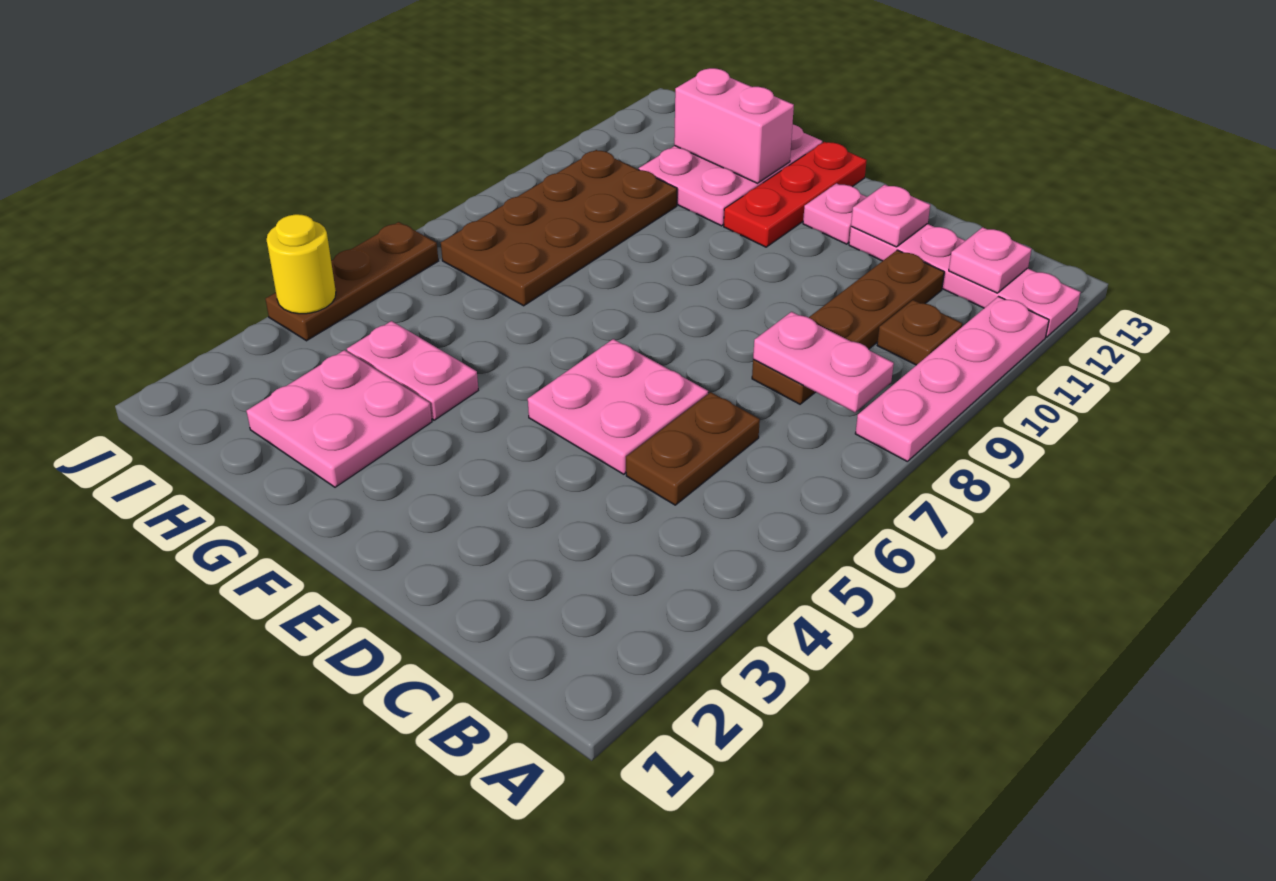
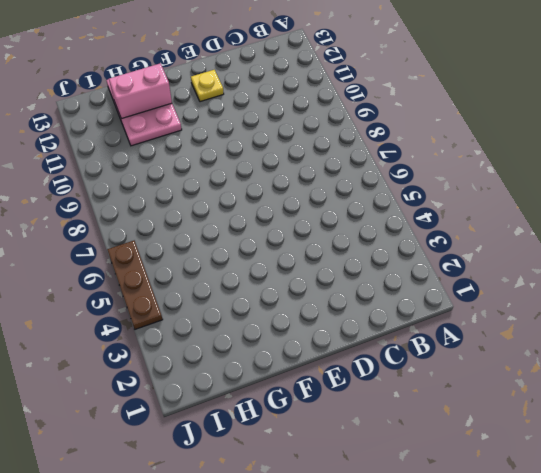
yellow plate E12 level 1 -> pink plate E12 level 1
none -> pink plate A8:A11 level 1
none -> pink plate A12:D12 level 1
none -> brown plate B10 level 1

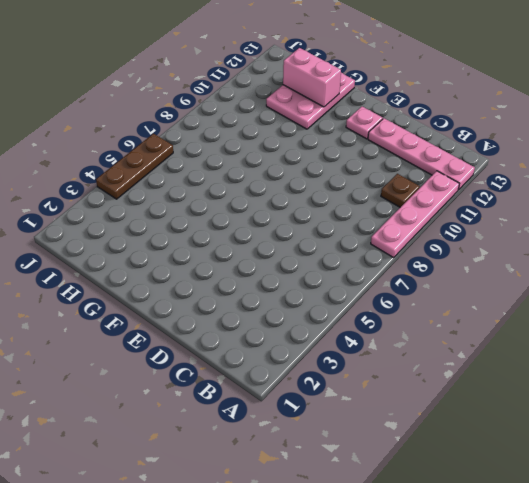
none -> brown plate C5:C6 level 1
none -> brown plate C8:C11 level 1
none -> pink plate D5:E6 level 1

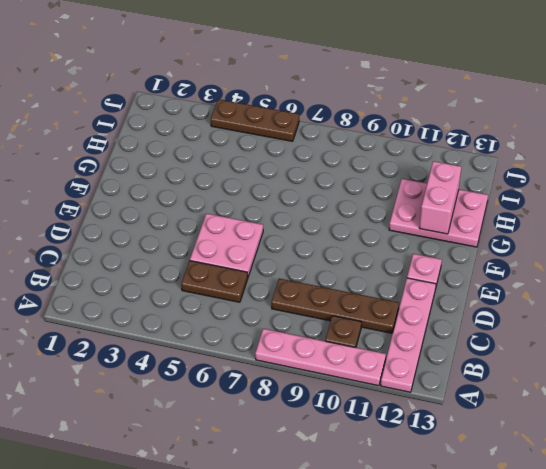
none -> red plate F11:F13 level 1
none -> pink plate G2:H3 level 1
none -> pink plate G4:H4 level 1

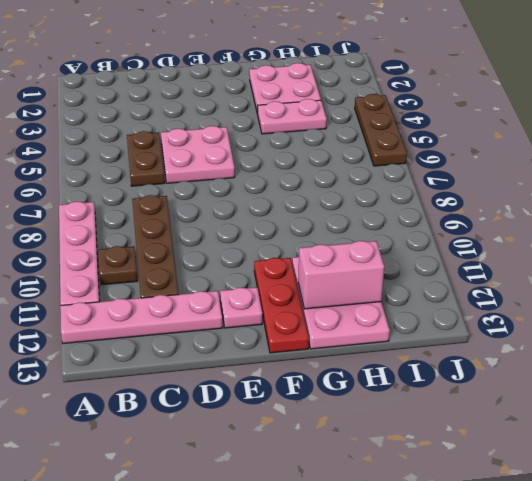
none -> brown plate H7:I10 level 1
none -> pink plate B8:C8 level 2
none -> pink plate B12 level 2

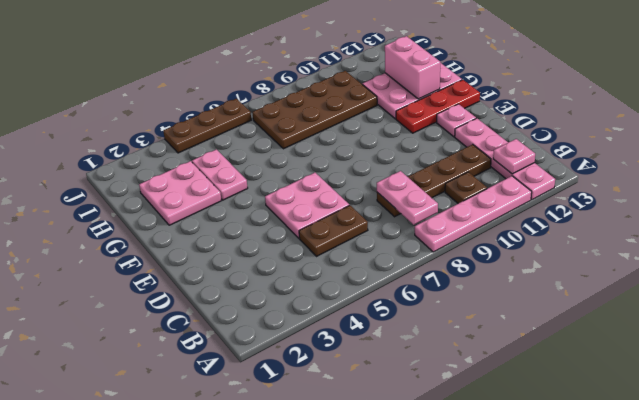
none -> pink plate D12 level 2
none -> yellow round brick J4 level 2

